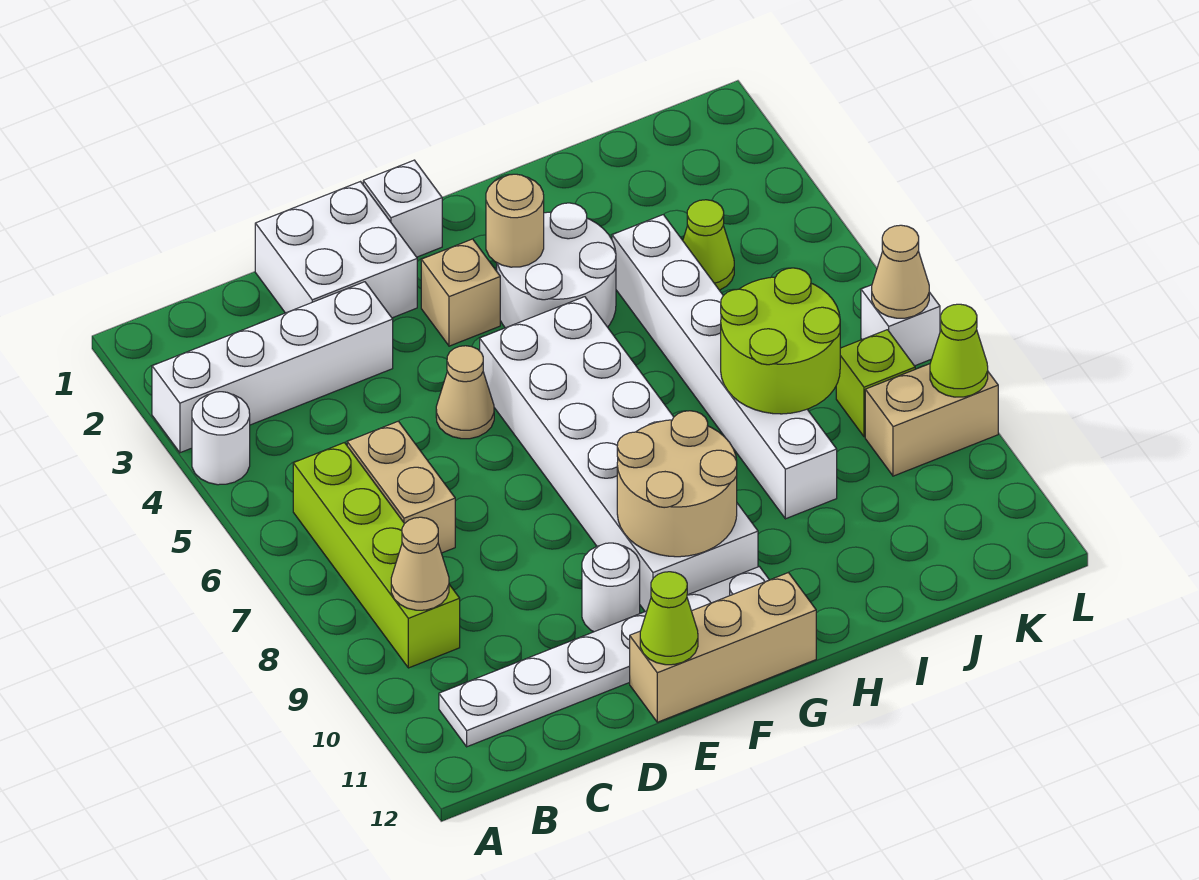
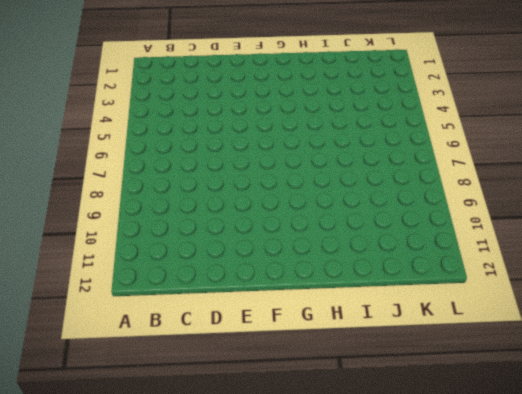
none -> white brick A3:D3 level 1
none -> white round brick A4 level 1
none -> lime brick B6:B9 level 1

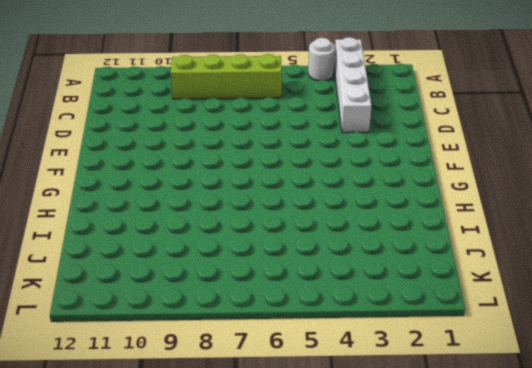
none -> white plate B11:G11 level 1
none -> tan brick C6:C7 level 1
none -> white brick D1:E2 level 1

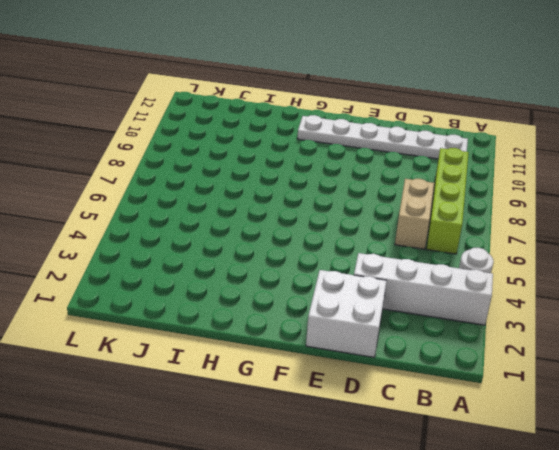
none -> tan cone E5 level 1
none -> white round brick E10 level 1
none -> tan brick E12:G12 level 1

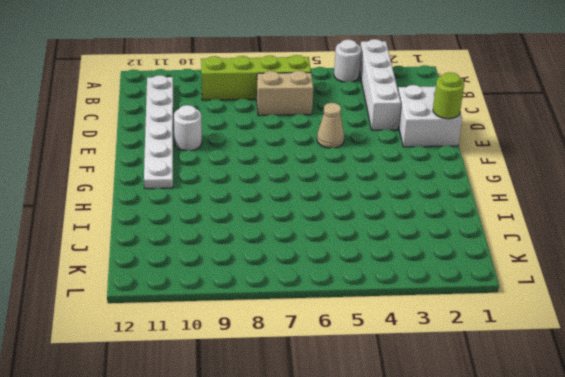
lime round brick E1 level 2 -> none
none -> tan brick E12:G12 level 1
none -> white brick F1 level 1
none -> tan brick F3 level 1

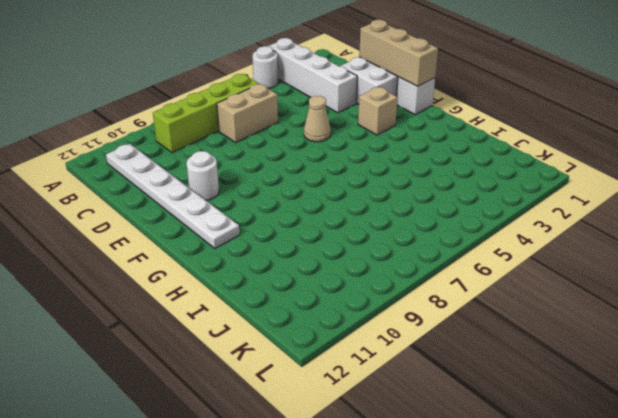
tan brick D1:F1 level 2 -> tan brick E12:G12 level 1
none -> white brick F5:G10 level 1
none -> white round brick G3:H4 level 1
none -> white brick I4:I9 level 1

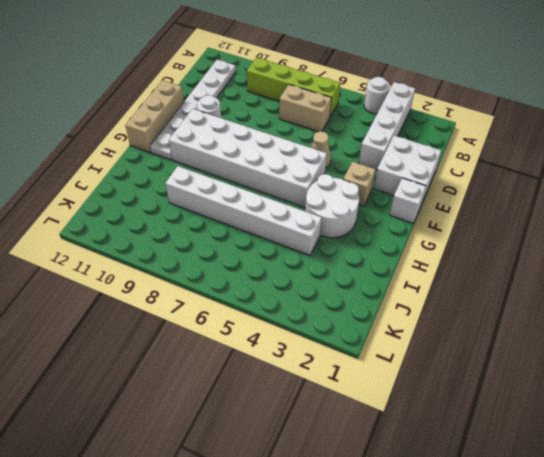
none -> lime cone J4 level 1
none -> lime brick K8 level 1
none -> tan brick K9:L9 level 1

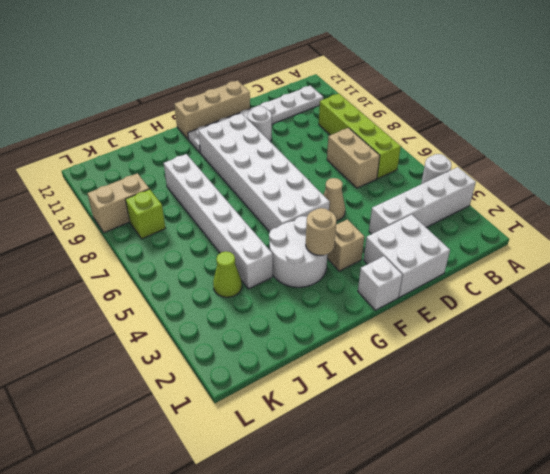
none -> white brick L7 level 1
none -> tan cone B9 level 2
none -> lime cone E12 level 2

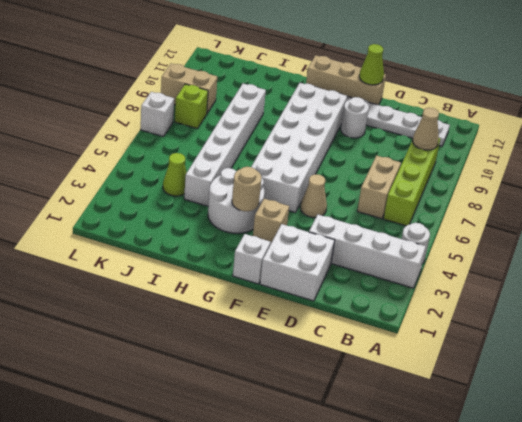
none -> tan round brick F9:G10 level 2
none -> lime round brick I7:J8 level 2
none -> tan cone L7 level 2

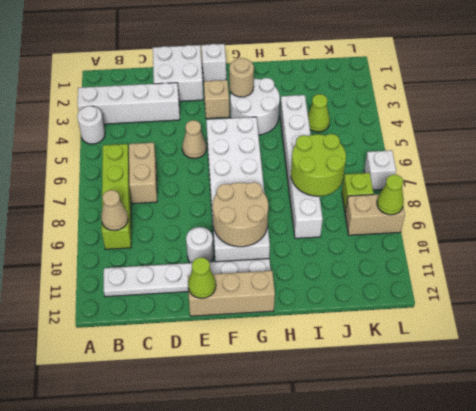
none -> tan cone L7 level 2

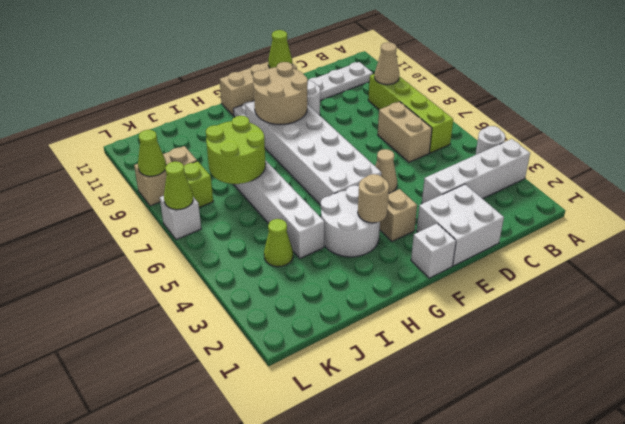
lime cone L7 level 2 -> tan cone L7 level 2

